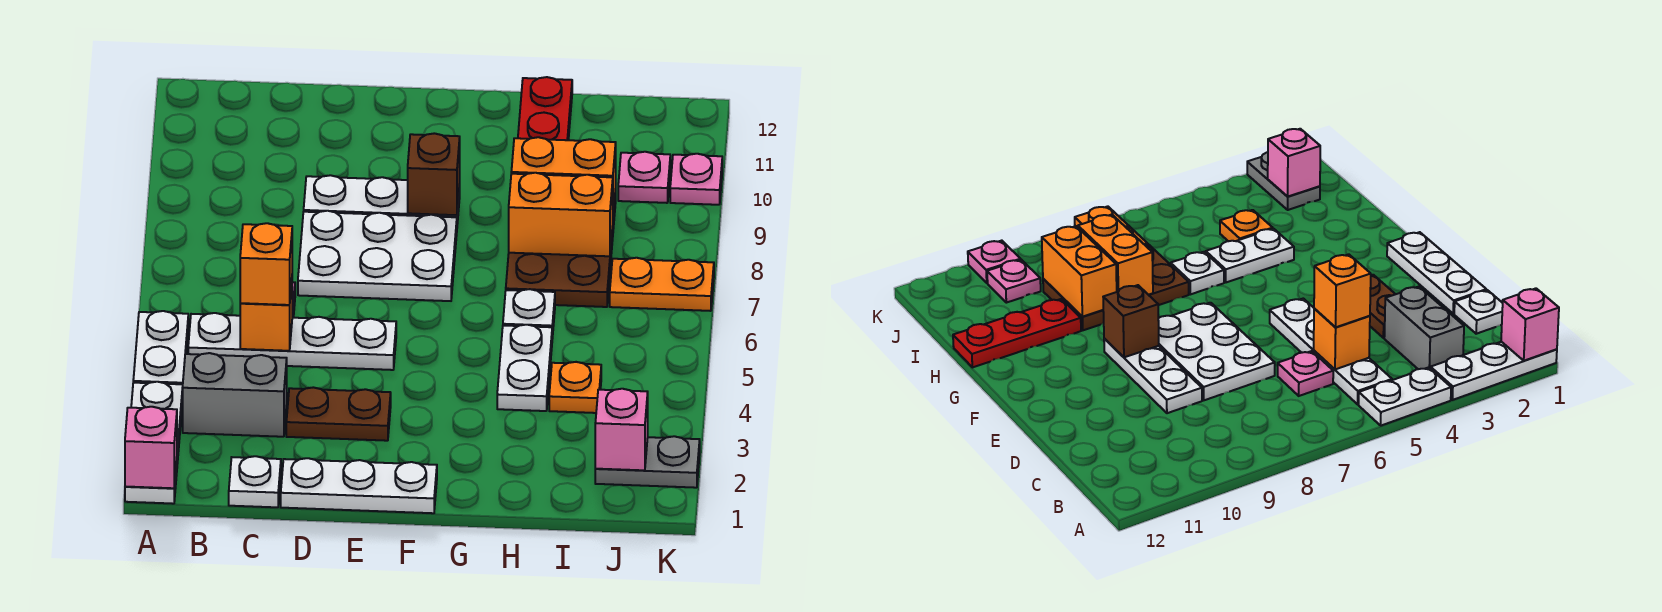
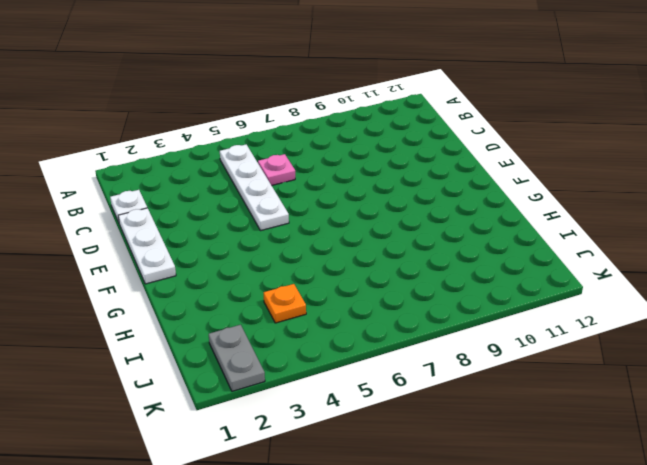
none -> white plate A1:A3 level 1
none -> white plate A4:A5 level 1
none -> grey brick B3:C3 level 1

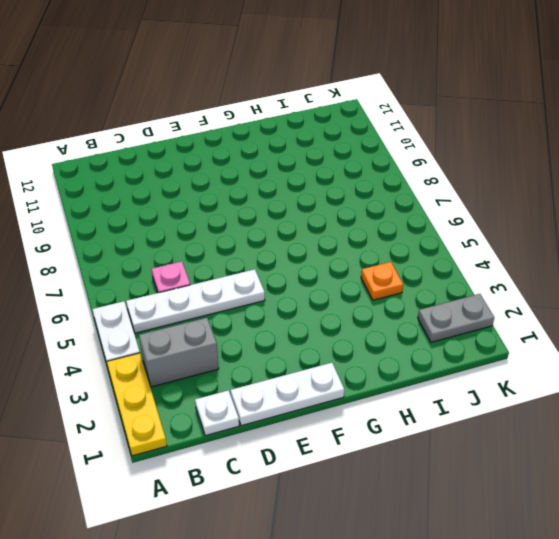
yellow plate A1:A3 level 1 -> white plate A1:A3 level 1
none -> brown plate D3:E3 level 1
none -> white plate D7:F8 level 1
none -> white plate D9:F9 level 1

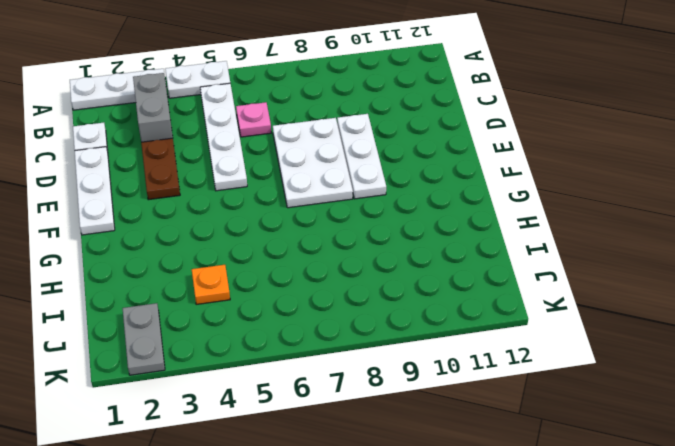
none -> white plate H4:H5 level 1
none -> white plate H6 level 1
none -> brown plate H7:I9 level 1

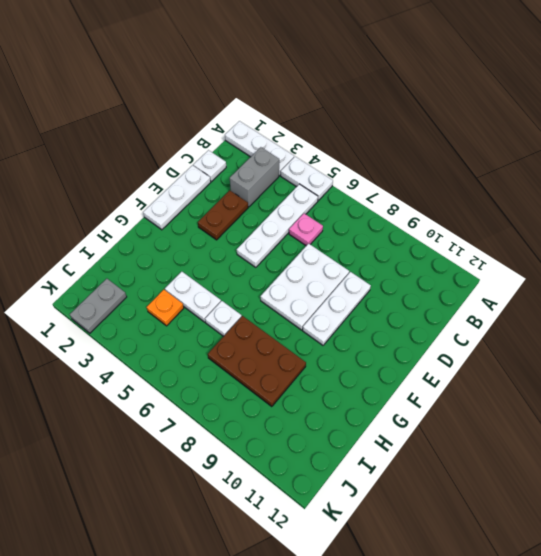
none -> red plate H10:H12 level 1
none -> orange plate J7:K7 level 1
none -> pink plate J10 level 1

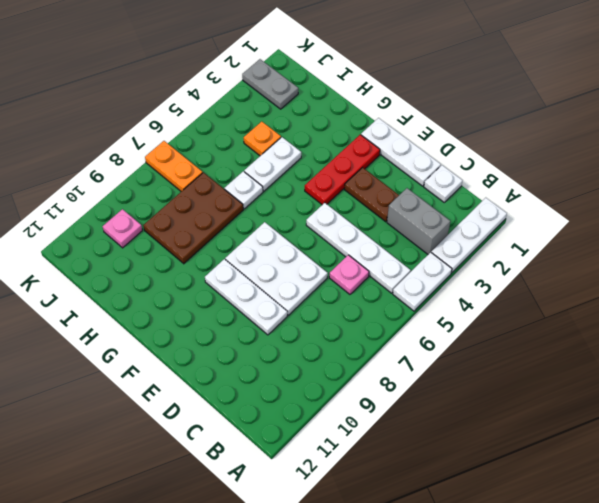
red plate F2:F4 level 1 -> red plate H10:H12 level 1
none -> pink plate K10 level 1
none -> pink brick A1 level 2
none -> orange brick C5 level 2

